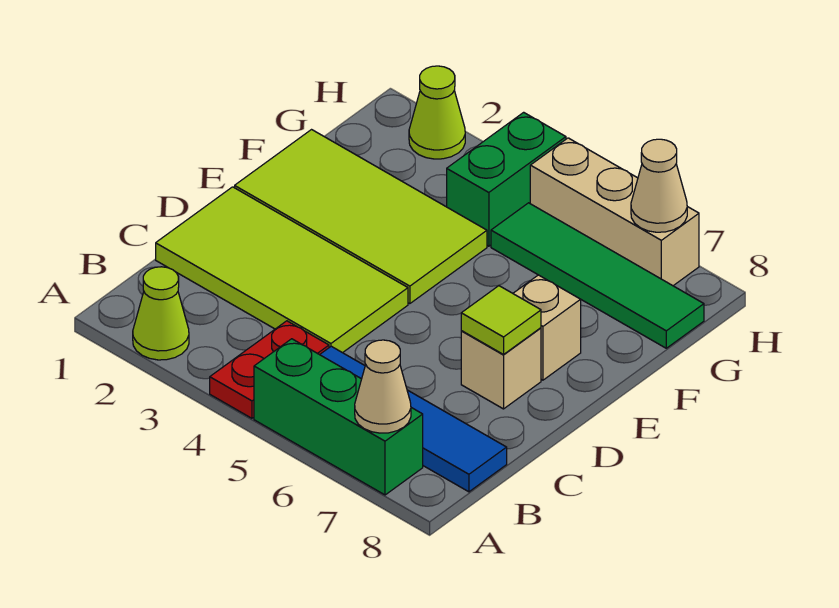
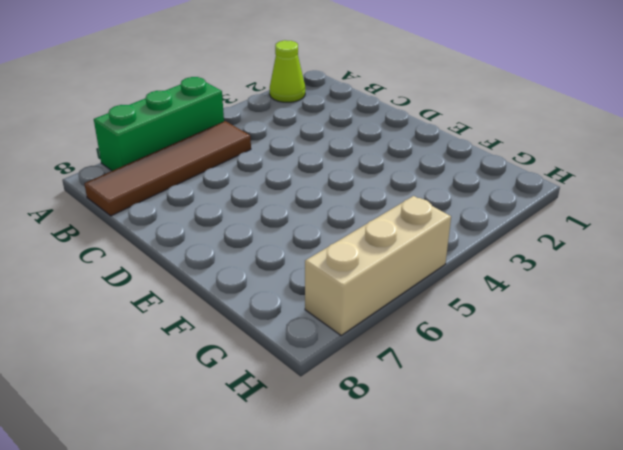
brown tile B5:B8 level 1 -> blue tile B5:B8 level 1
none -> red plate A4:B4 level 1
none -> lime tile C1:D4 level 1
none -> tan brick D7 level 1

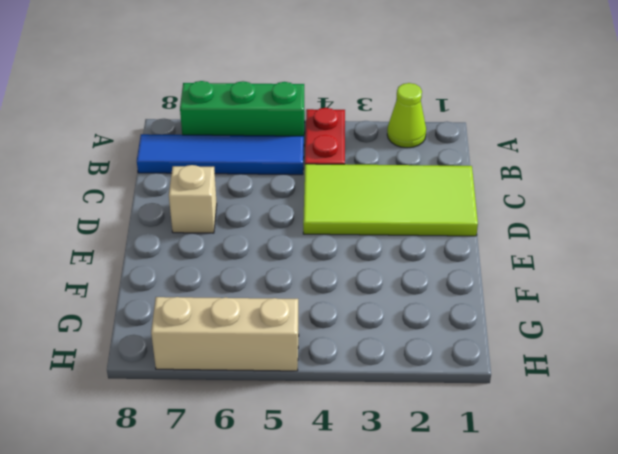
none -> lime tile E1:F4 level 1
none -> tan brick E7 level 1
none -> green brick G4:H4 level 1

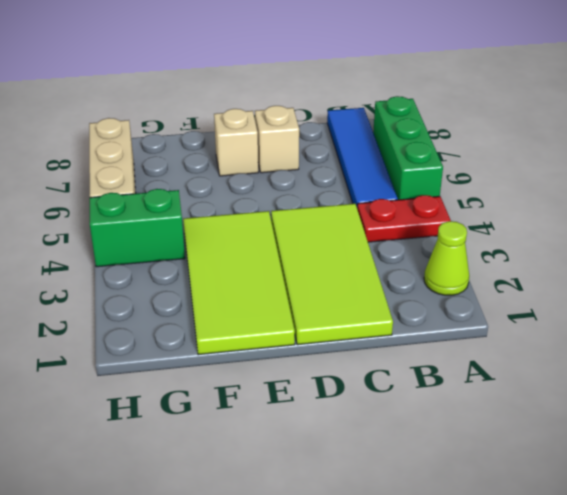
none -> green tile G5:G8 level 1
none -> lime cone H2 level 1
none -> tan cone A7 level 2

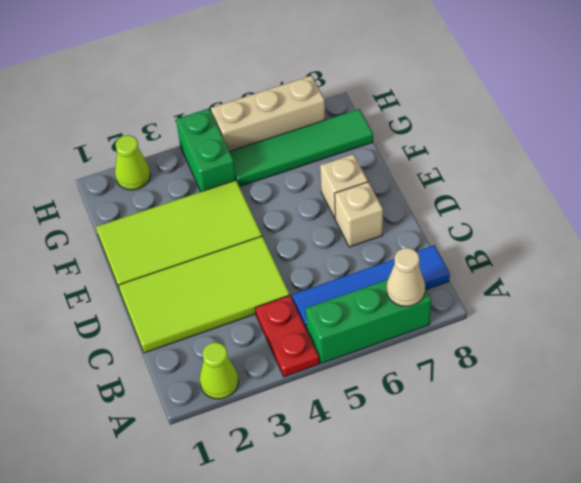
none -> lime tile D7 level 2
none -> tan cone H7 level 2

